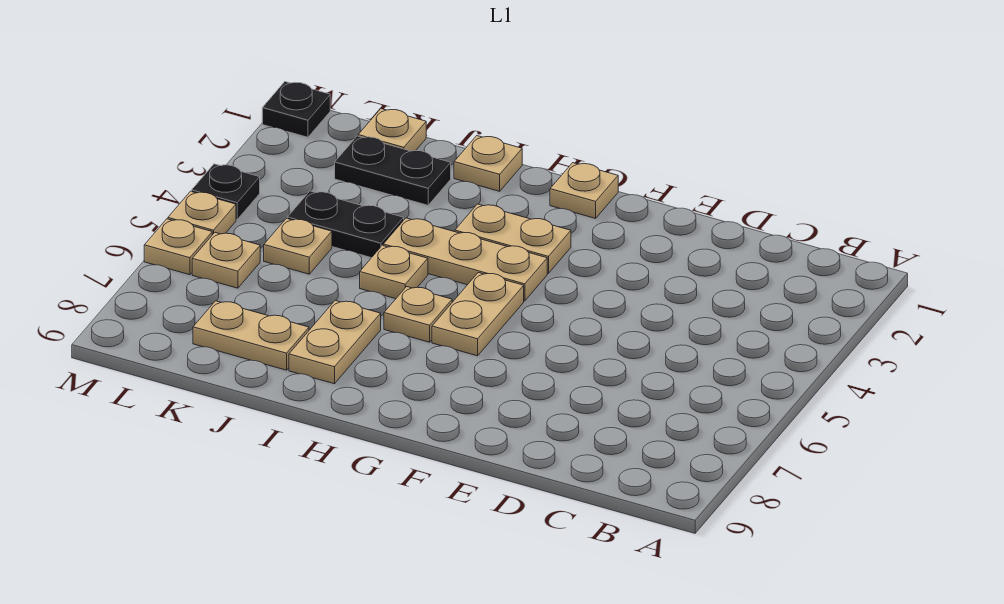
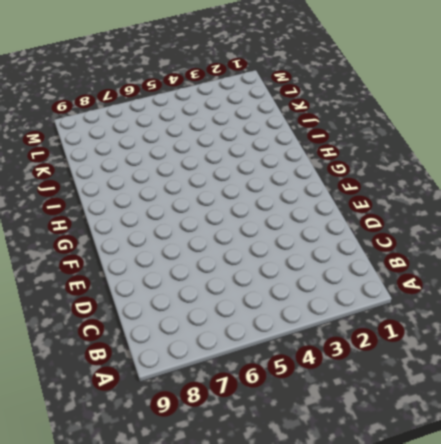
none -> tan plate G1 level 1
none -> tan plate G3:H3 level 1
none -> tan plate G4:I4 level 1

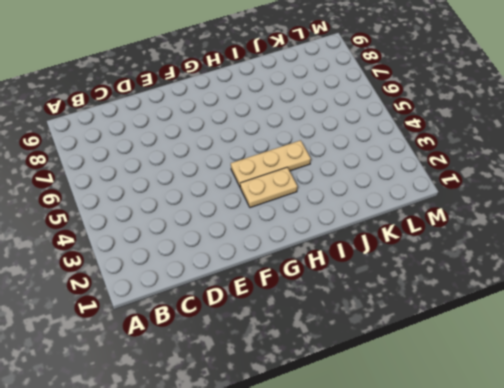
none -> tan plate G1 level 1
none -> tan plate G5:G6 level 1
none -> tan plate H6 level 1

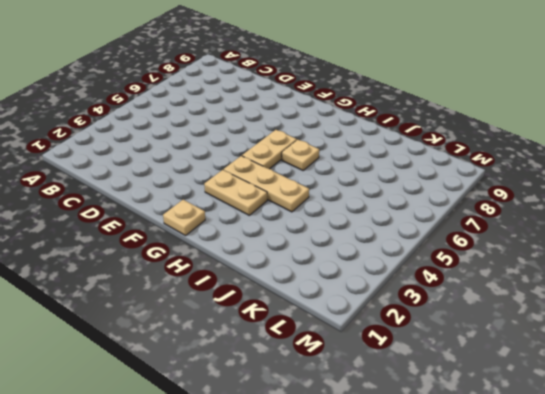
none -> tan plate I1 level 1
none -> tan plate I5 level 1
none -> tan plate I7:I8 level 1

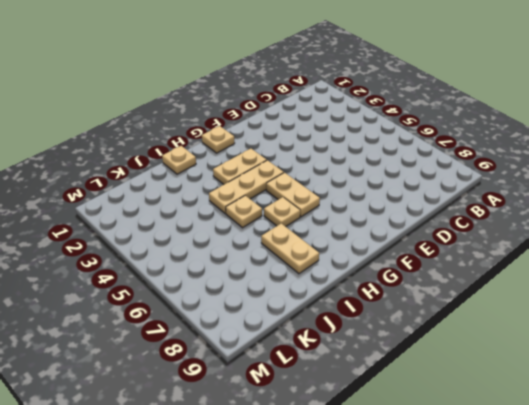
none -> black plate J2:K2 level 1
none -> black plate J4:K4 level 1
none -> tan plate J8:K8 level 1

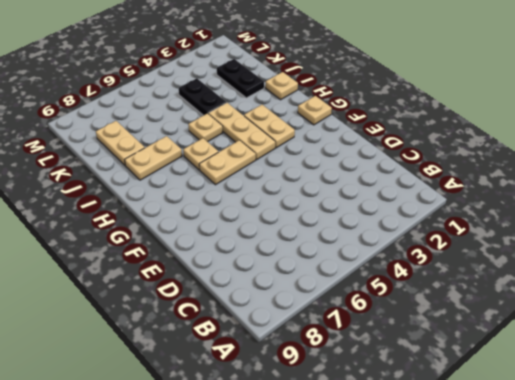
none -> tan plate K1 level 1
none -> tan plate K5 level 1
none -> tan plate L6 level 1

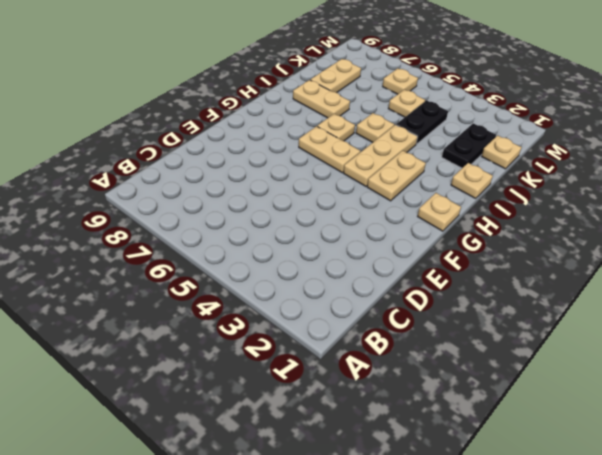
none -> black plate M1 level 1
none -> black plate M4 level 1
none -> tan plate M5 level 1

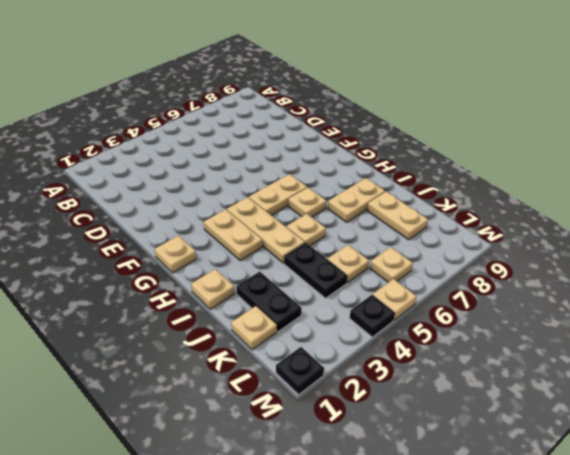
none -> tan plate M6 level 1

